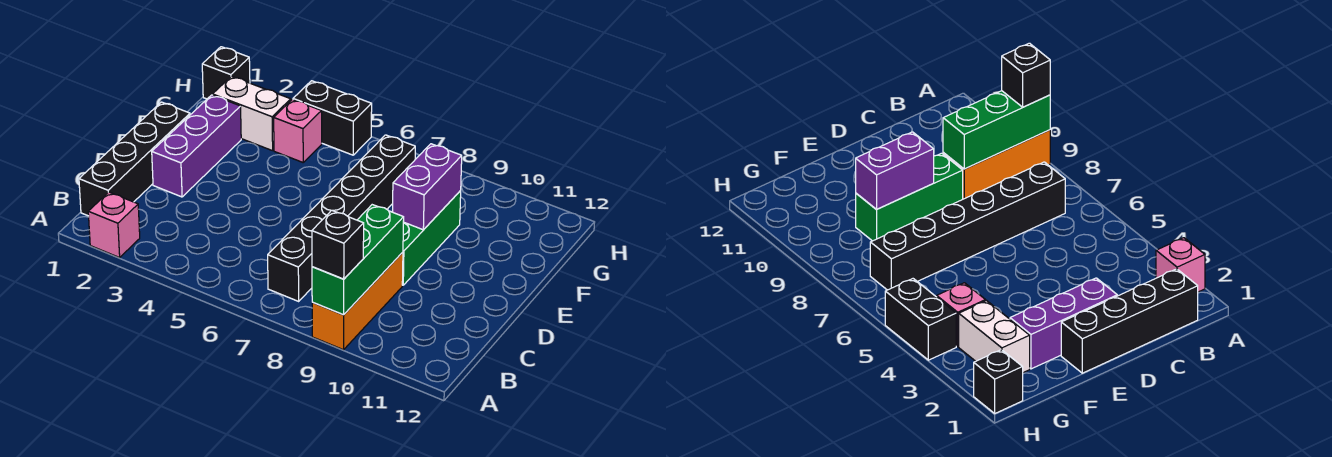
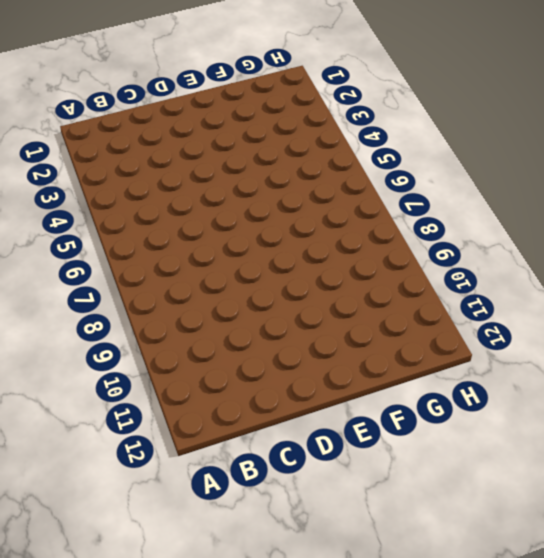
none -> pink brick A2 level 1
none -> orange brick A9:C9 level 1
none -> black brick B1:E1 level 1

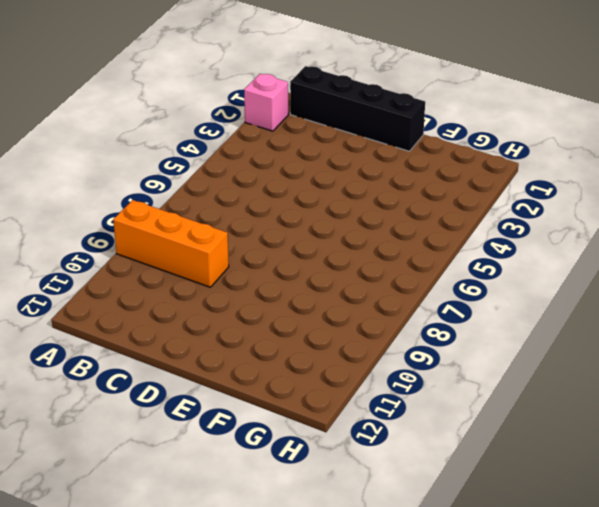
none -> black brick B7:G7 level 1
none -> purple brick D2:F2 level 1
none -> green brick D9:F9 level 1

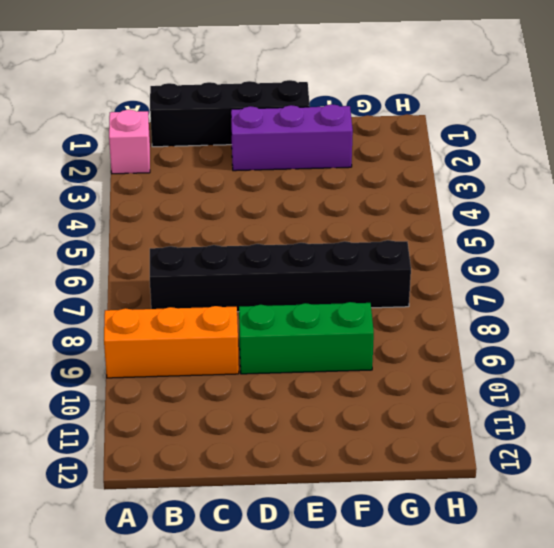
none -> white brick G2:G3 level 1
none -> pink brick G4 level 1
none -> black brick H1 level 1

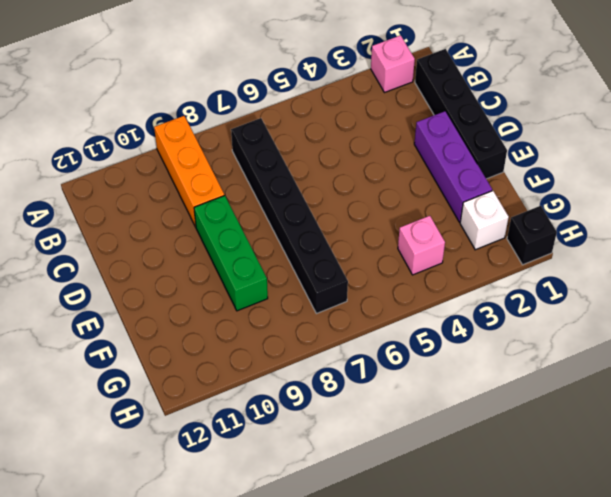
white brick G2 level 1 -> white brick G2:G3 level 1
none -> black brick H4:H5 level 1
none -> green brick A9:C9 level 2
none -> purple brick E9:F9 level 2

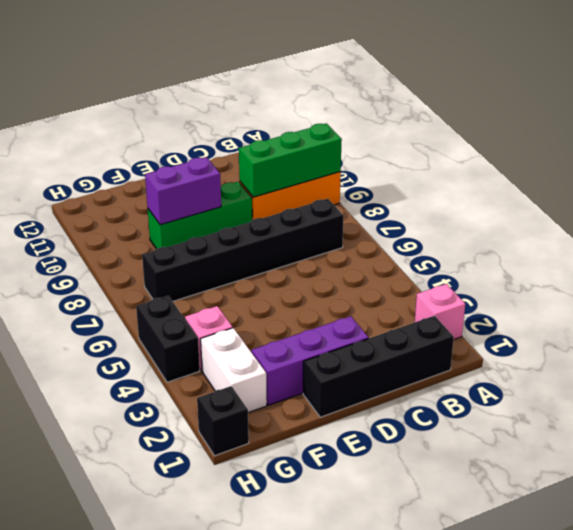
none -> black brick A9 level 3

